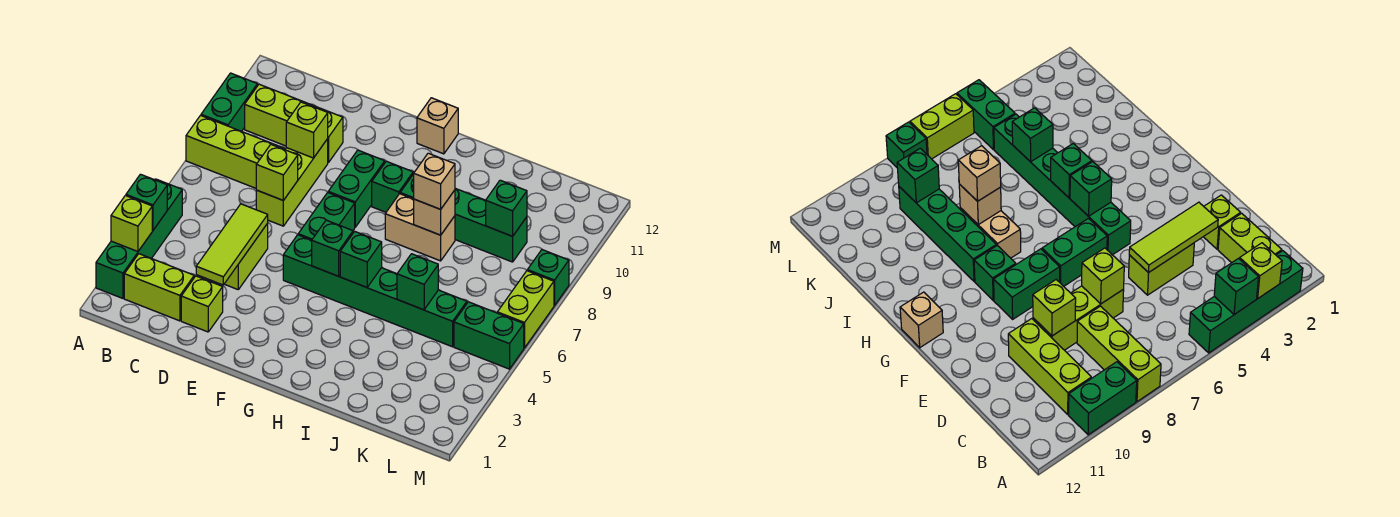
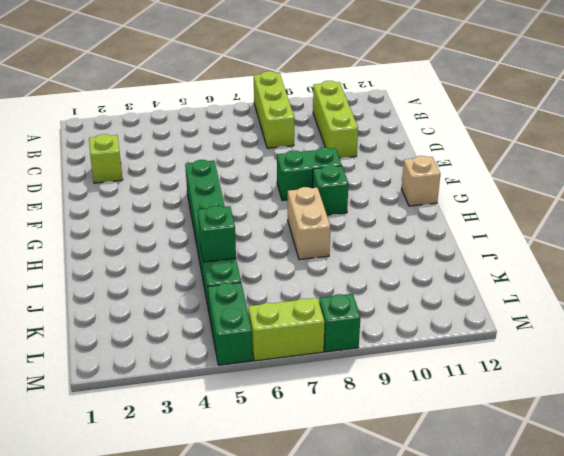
none -> green brick A2:A5 level 1
none -> green brick A9:A10 level 1
none -> lime brick B2:C2 level 1

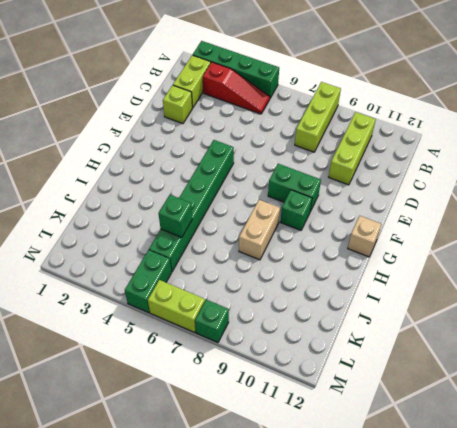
red slope B3:B5 level 1 top 3 -> none
none -> green brick A9:A10 level 1
none -> lime brick D4:D5 level 1
none -> lime brick D7:D9 level 1

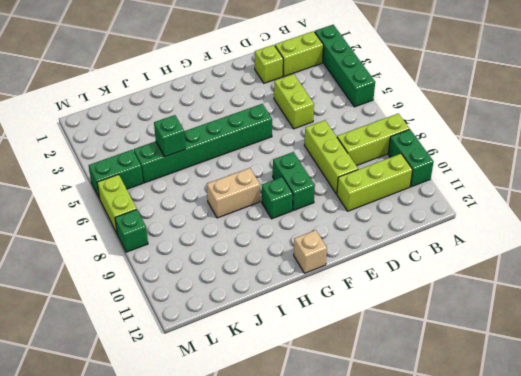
none -> green brick F6:F7 level 1
none -> green brick H9:K9 level 1
none -> lime brick A3 level 2

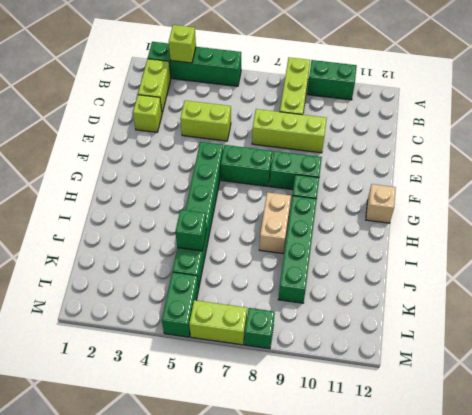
none -> lime brick B10:D10 level 1
none -> green brick A4 level 2
none -> lime tile D3:D5 level 2

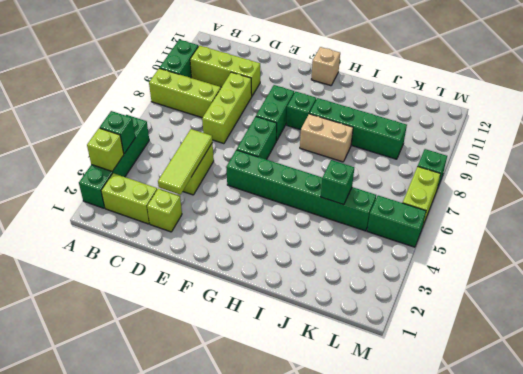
none -> lime brick D7 level 2
none -> lime brick D9 level 2
none -> green brick G5 level 2

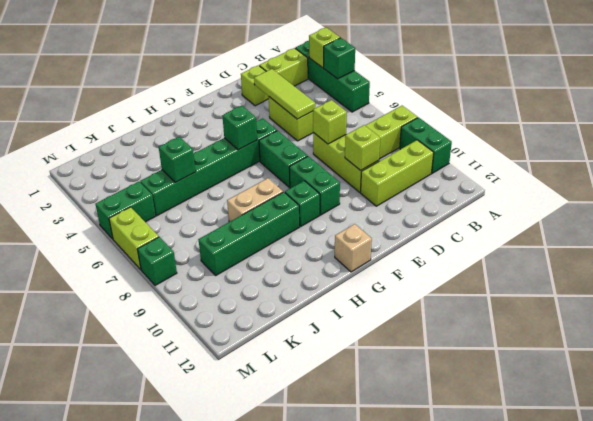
none -> green brick H5 level 2
none -> tan brick I8 level 2
none -> green brick K9 level 2

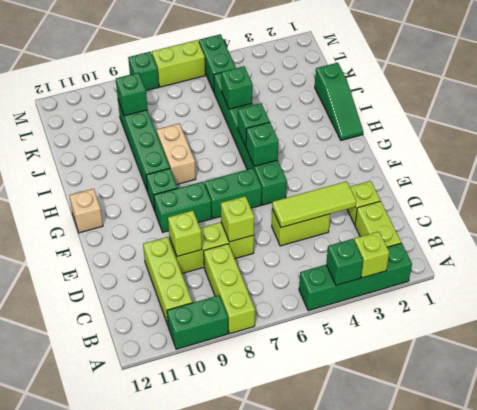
green slope H1:J1 level 1 top J -> none
none -> tan brick I8 level 2
none -> tan brick I8 level 3

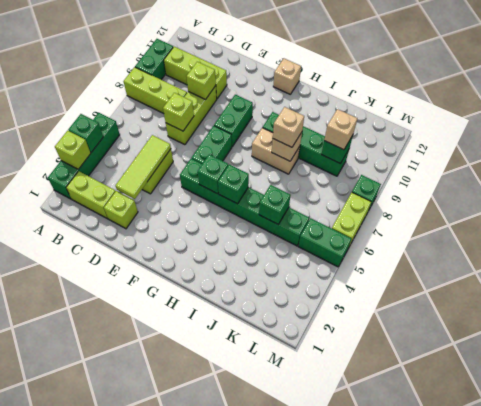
tan brick K9 level 3 -> none
none -> green brick G9 level 1

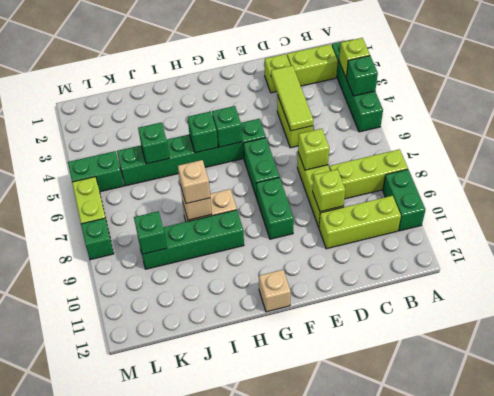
none -> green brick G9 level 1

